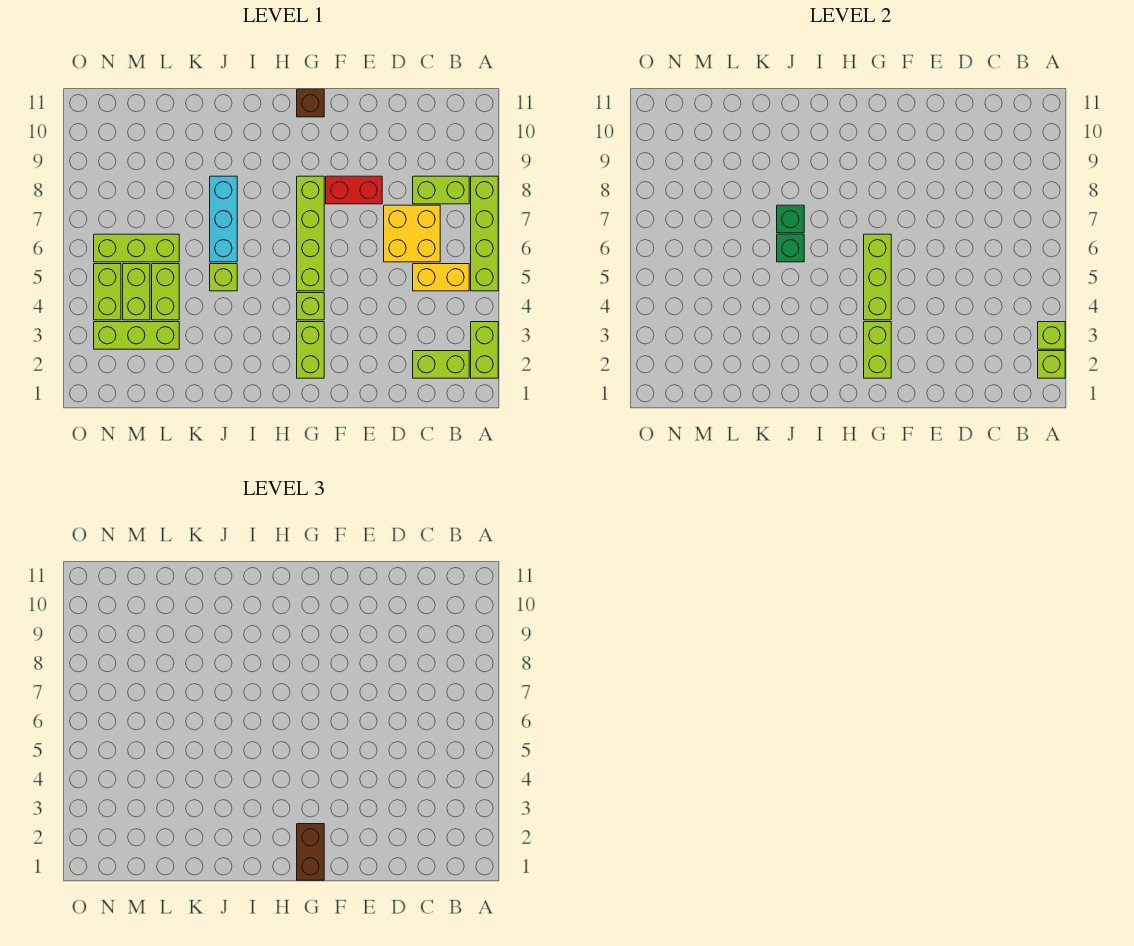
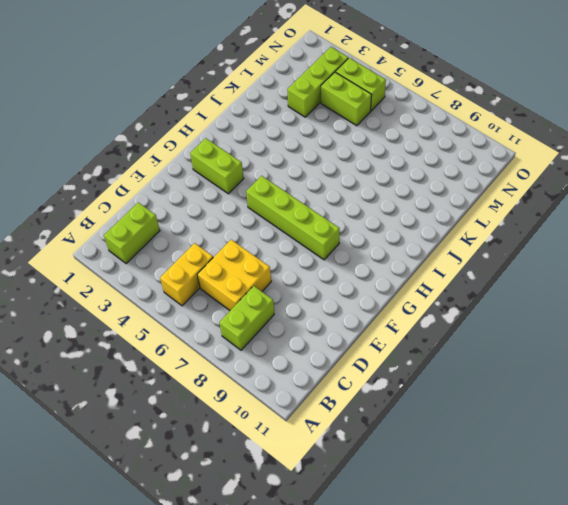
none -> lime brick A2:A3 level 1
none -> lime brick A5:A8 level 1
none -> red brick E8:F8 level 1

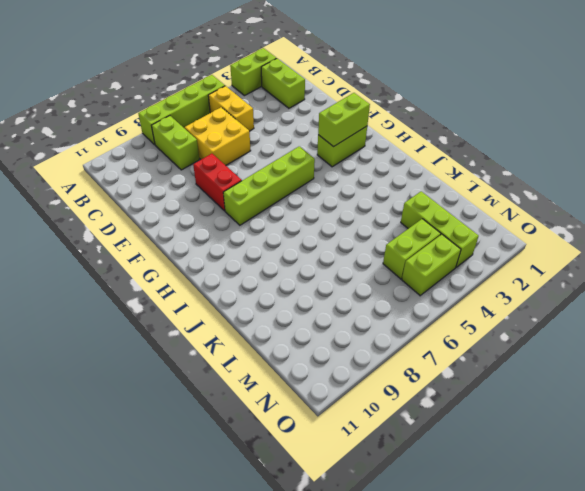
none -> lime brick G4 level 1
none -> brown brick G11 level 1
none -> lime brick J5 level 1

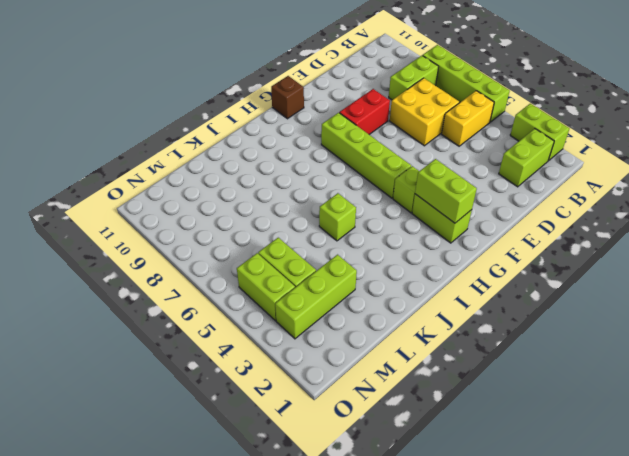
none -> cyan brick J6:J8 level 1
none -> lime brick L4:L5 level 1
none -> lime brick L6:N6 level 1

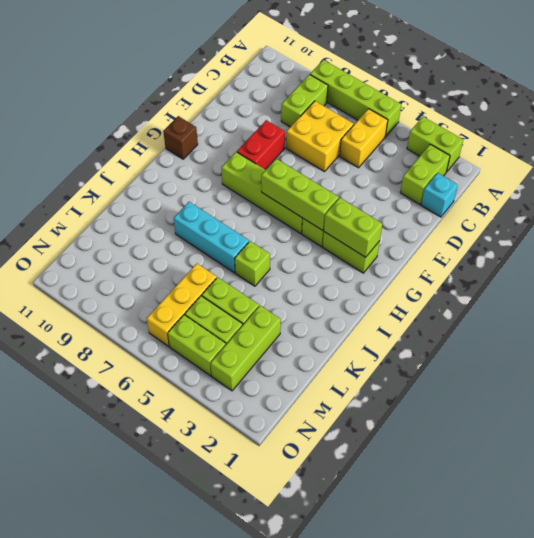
cyan brick C1 level 1 -> none
yellow brick L6:N6 level 1 -> lime brick L6:N6 level 1
none -> lime brick A2 level 2
none -> lime brick A3 level 2
none -> green brick J6 level 2

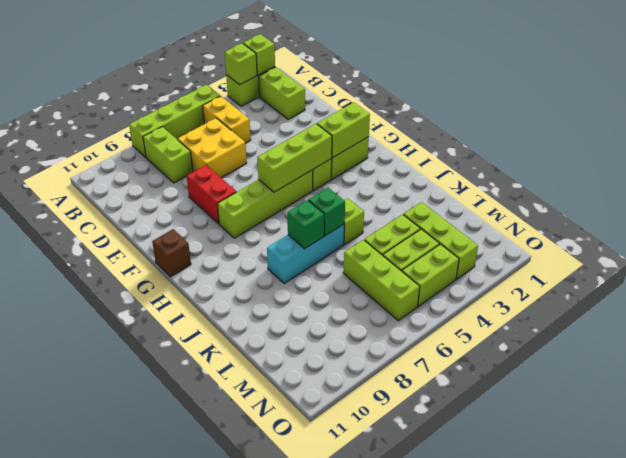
none -> brown brick G1:G2 level 3

